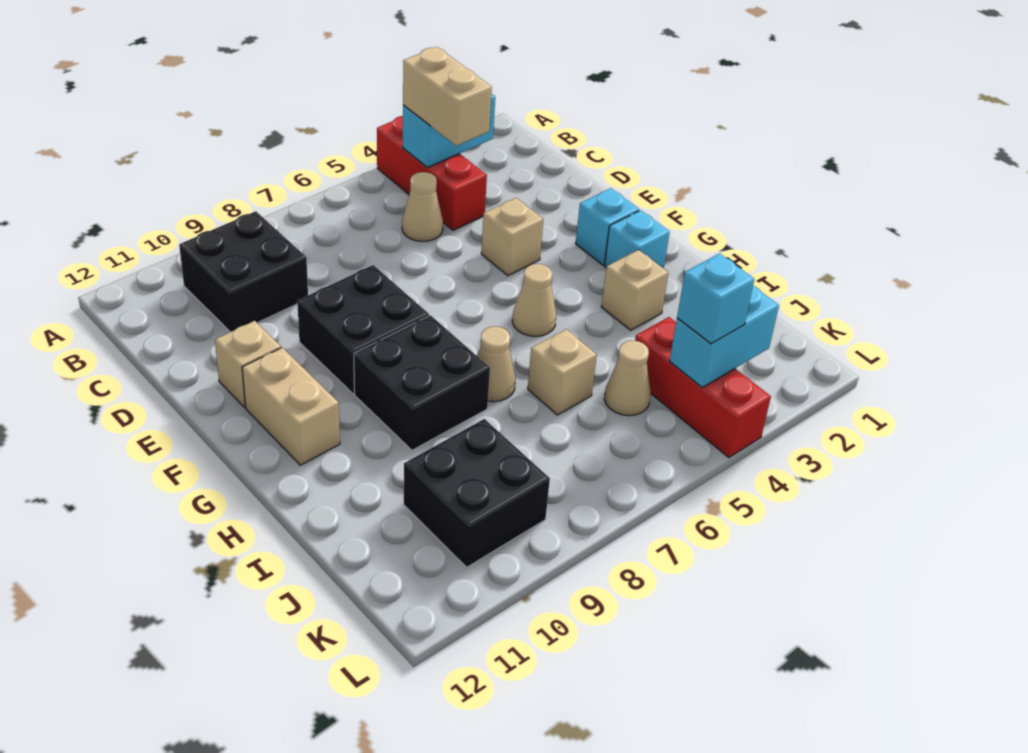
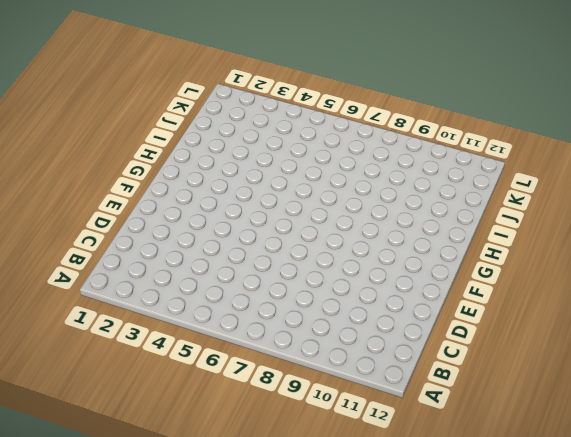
none -> red brick A4:C4 level 1
none -> black brick B9:C10 level 1
none -> tan cone C5 level 1

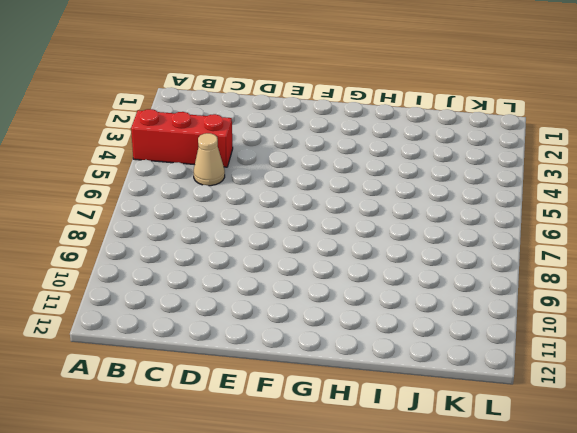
none -> black brick B9:C10 level 1
none -> tan brick E4 level 1
none -> black brick E8:F9 level 1

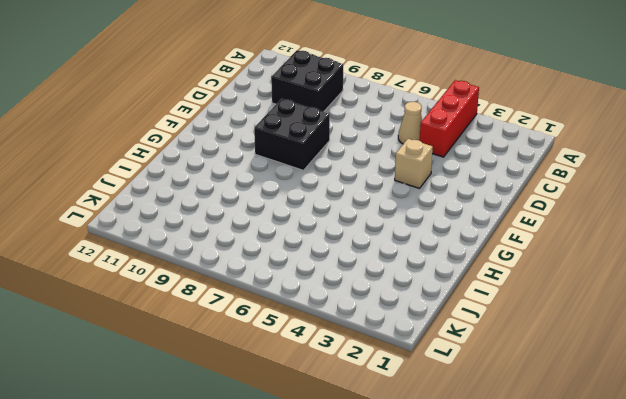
none -> tan brick E11 level 1
none -> cyan brick F2 level 1
none -> tan brick F11:G11 level 1

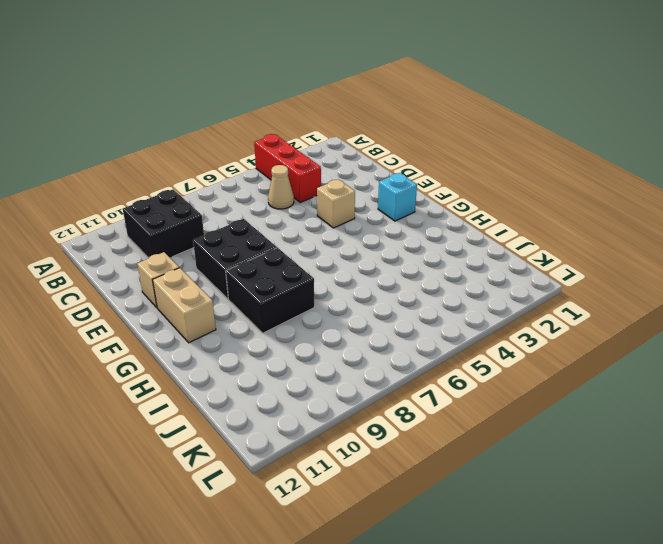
none -> cyan brick G2 level 1
none -> tan cone G5 level 1
none -> tan brick H3 level 1

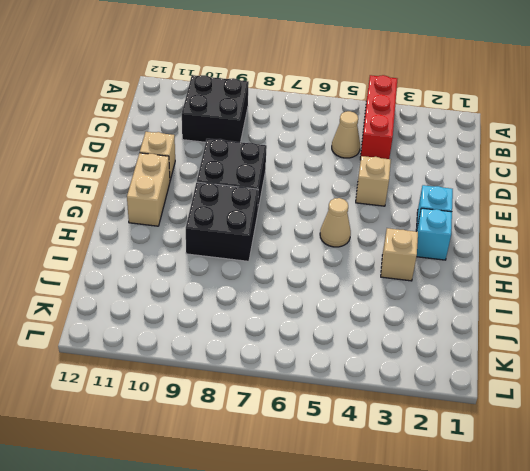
none -> tan cone H7 level 1
none -> tan brick I6 level 1
none -> red brick J4:L4 level 1

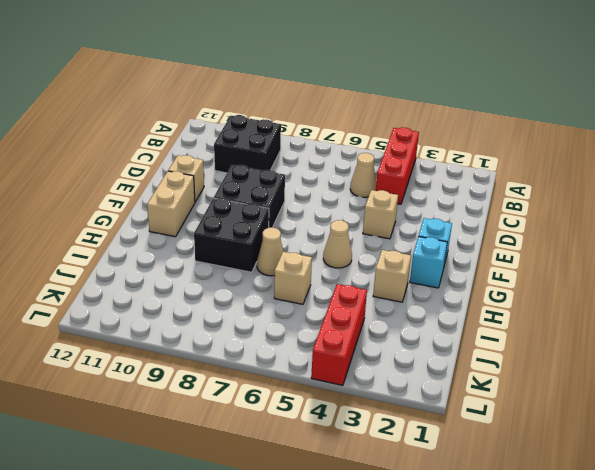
none -> tan cone J5 level 1
none -> black brick J9:K10 level 1
none -> cyan brick B3:B4 level 2

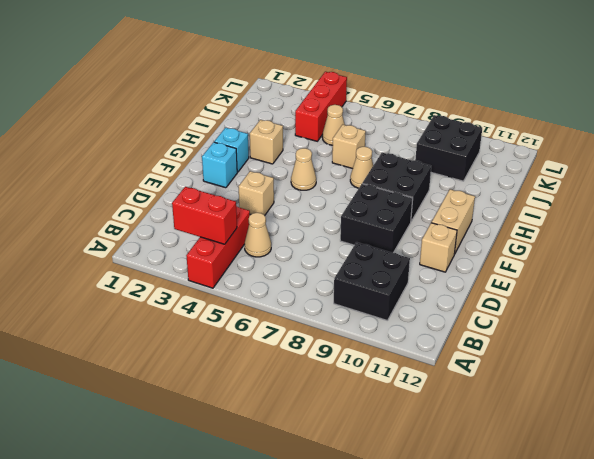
red brick B3:B4 level 2 -> cyan brick B3:B4 level 2
none -> cyan brick K3:K4 level 2
none -> tan brick B4:C4 level 3
none -> cyan brick K4 level 3

